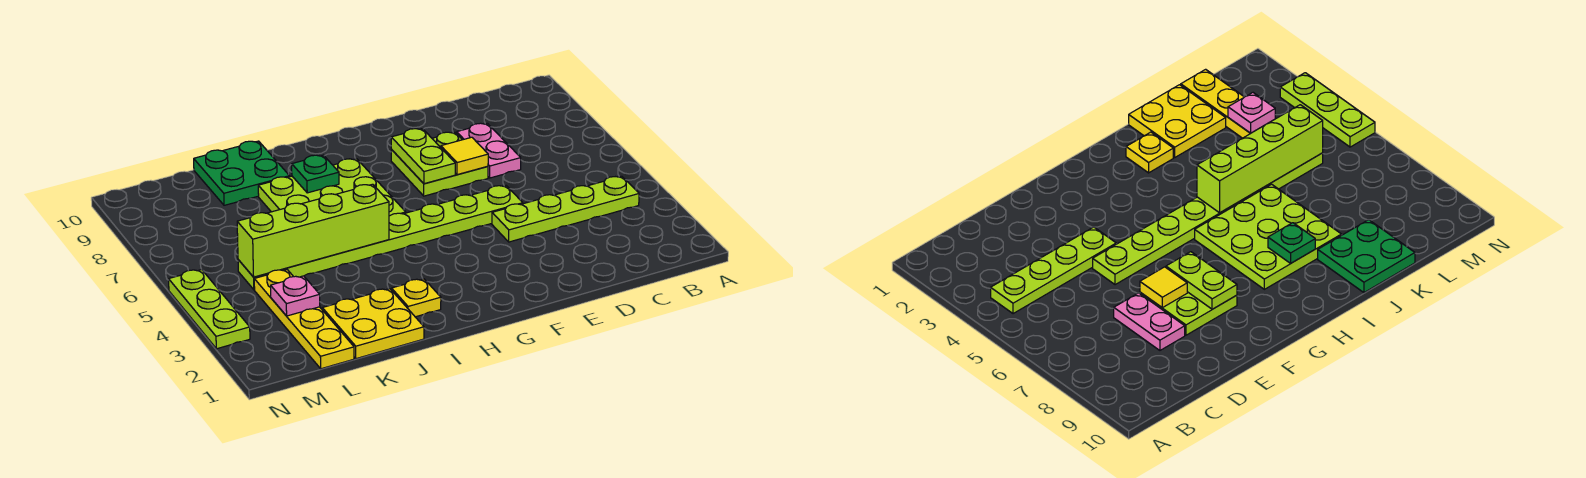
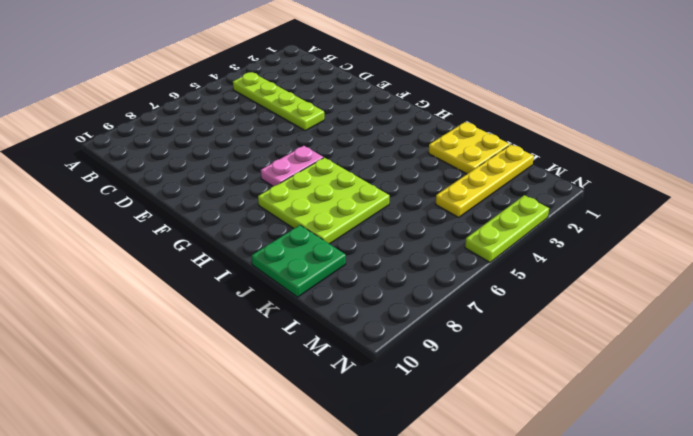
pink plate G6:G7 level 1 -> pink plate D7:D8 level 1
none -> lime plate E5:L5 level 1
none -> lime plate E7:F8 level 1
none -> yellow plate I2 level 1

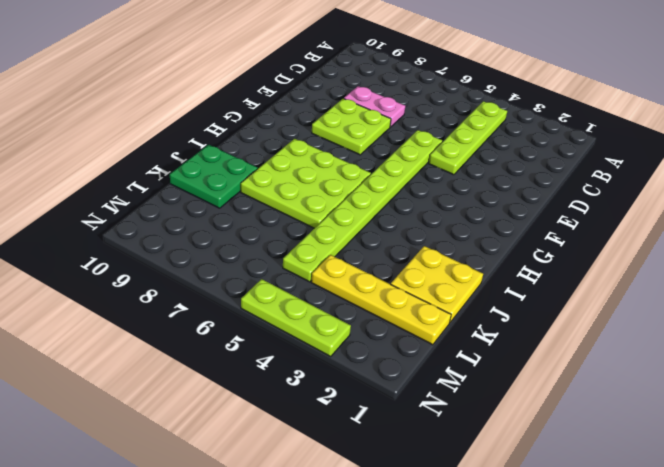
none -> yellow plate I2 level 1
none -> yellow tile E7 level 2
none -> lime plate F7:F8 level 2

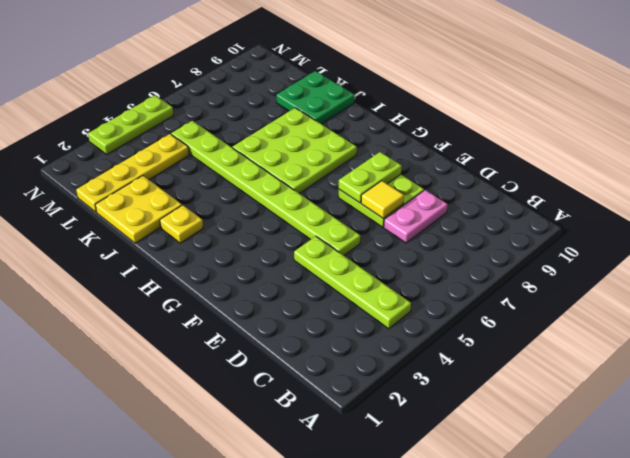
none -> lime brick I5:L5 level 2
none -> green plate I8 level 2
none -> pink plate L3 level 2

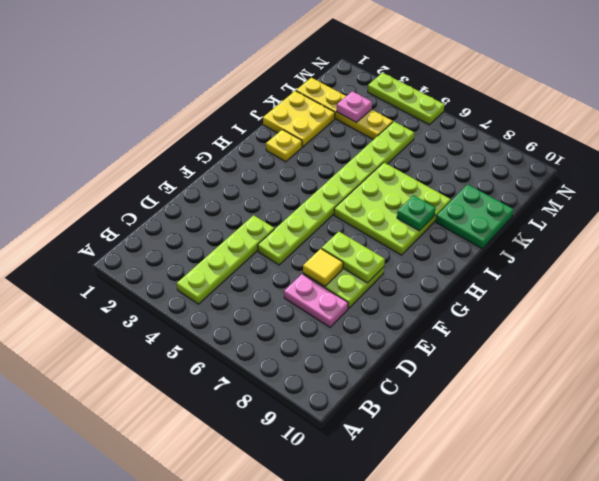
none -> lime brick I5:L5 level 2

